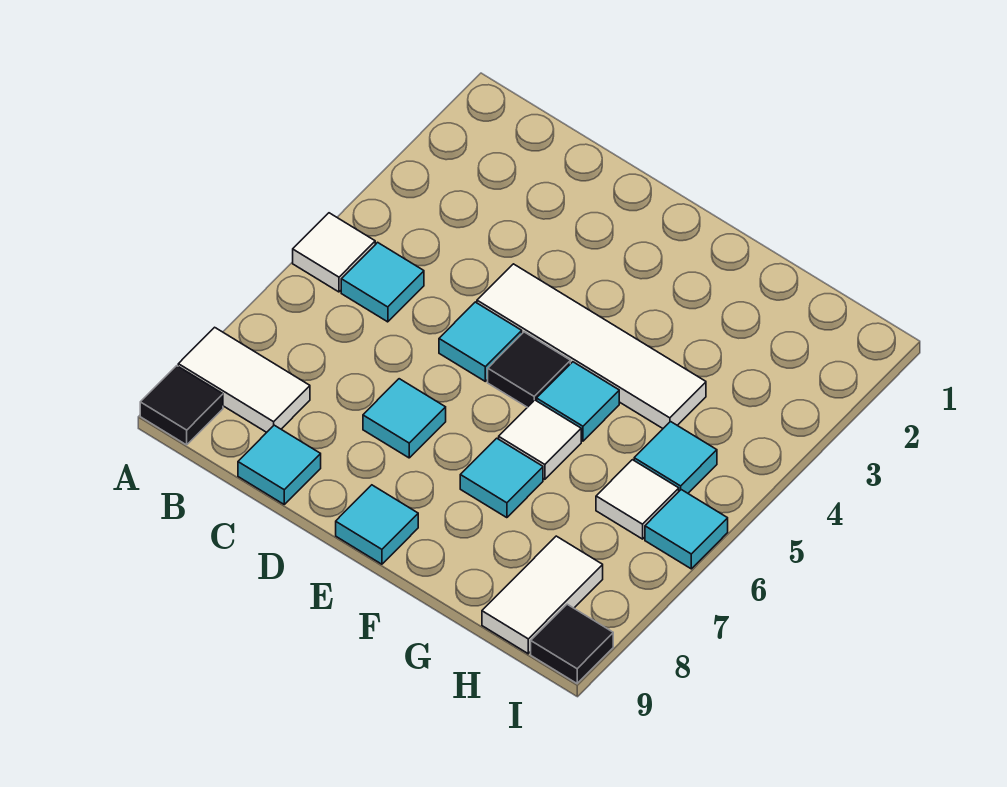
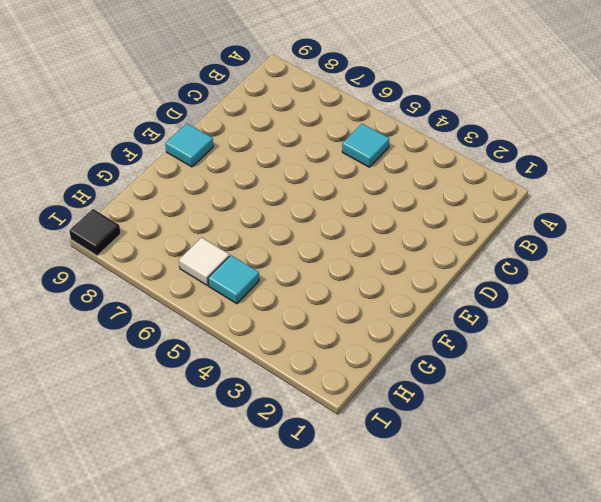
none -> white tile A5 level 1
none -> white tile A8:B8 level 1
none -> black tile A9 level 1

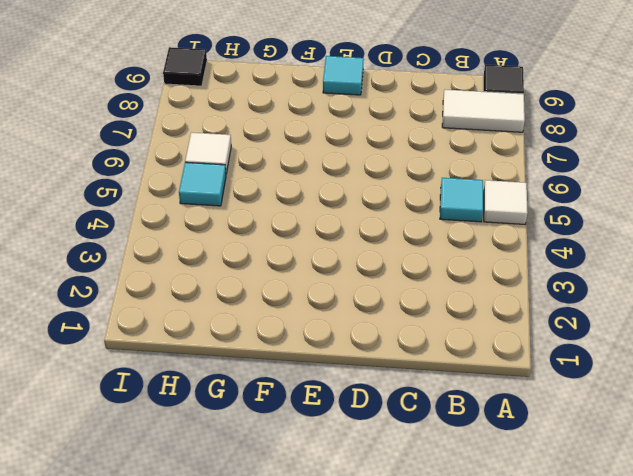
none -> cyan tile C9 level 1
none -> white tile D4:G4 level 1
none -> cyan tile D5 level 1

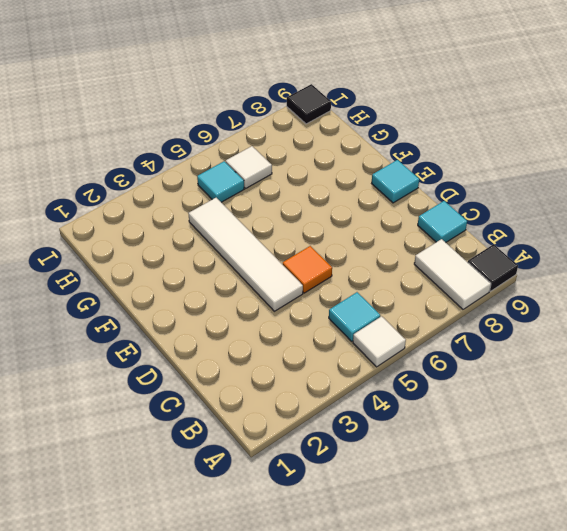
orange tile D5 level 1 -> cyan tile D5 level 1
none -> cyan tile D7 level 1
none -> black tile E5 level 1
none -> cyan tile F5 level 1

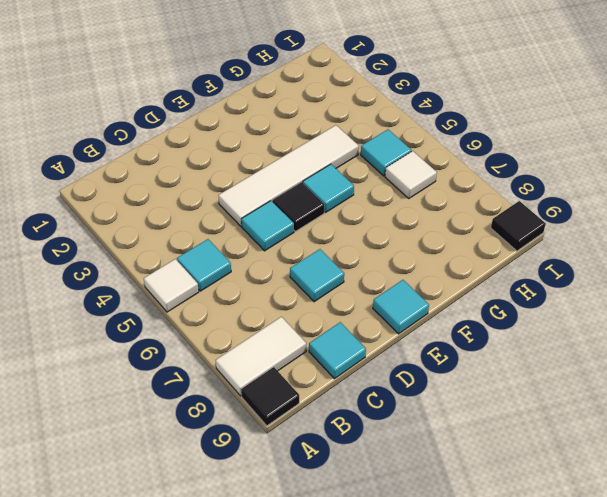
none -> white tile F6 level 1
none -> cyan tile F7 level 1
none -> white tile H8:H9 level 1

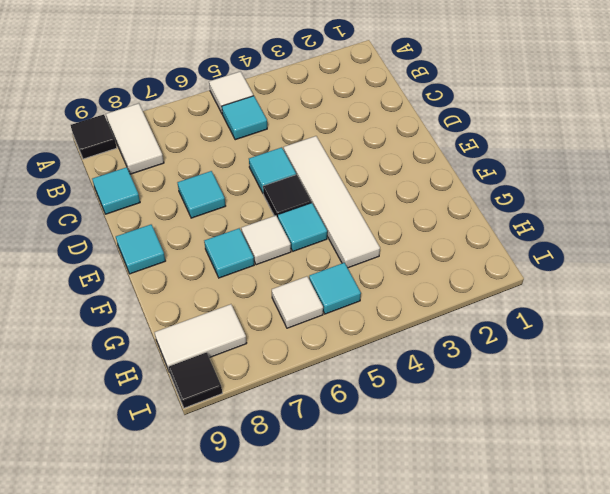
none -> cyan tile I6 level 1

